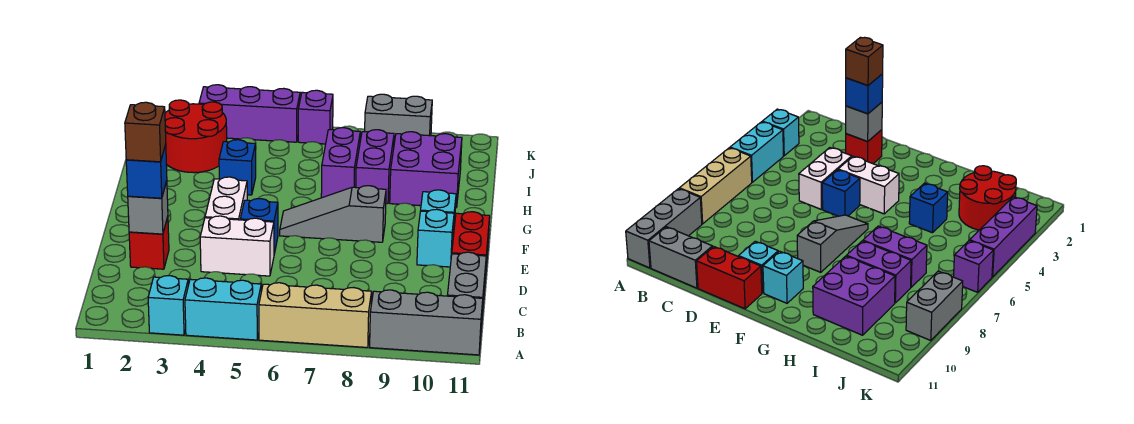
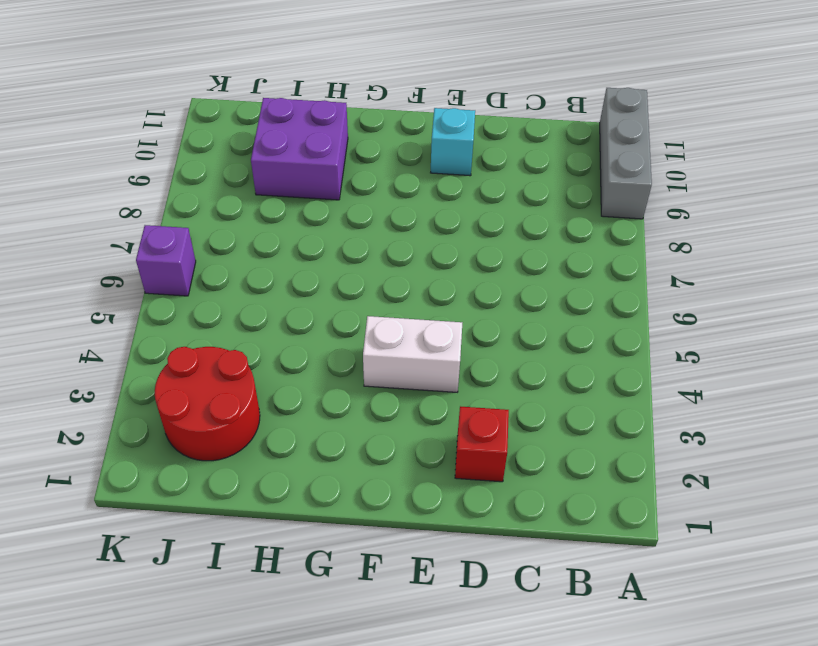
none -> cyan brick A3 level 1
none -> cyan brick A4:A5 level 1
none -> tan brick A6:A8 level 1

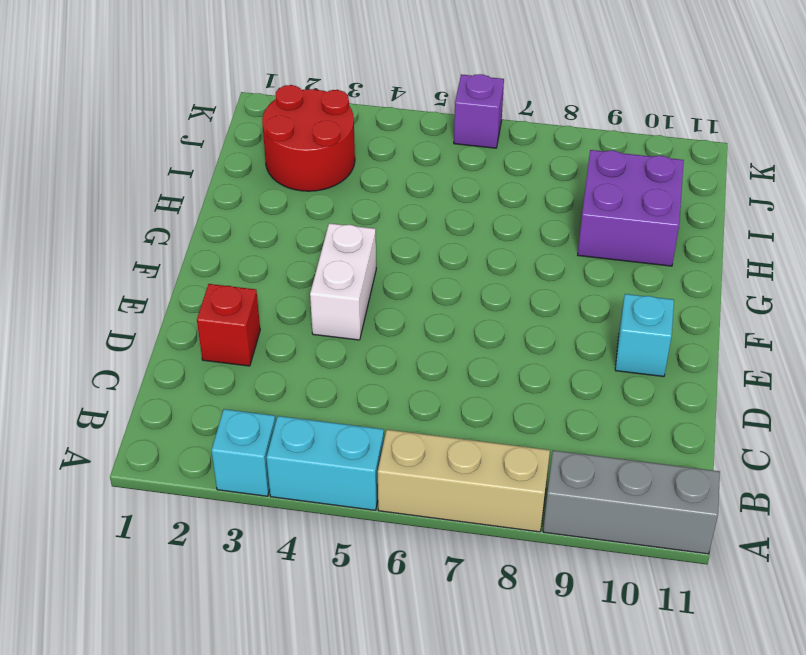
none -> grey brick B11:C11 level 1
none -> white brick D4:D5 level 1
none -> red brick D11:E11 level 1

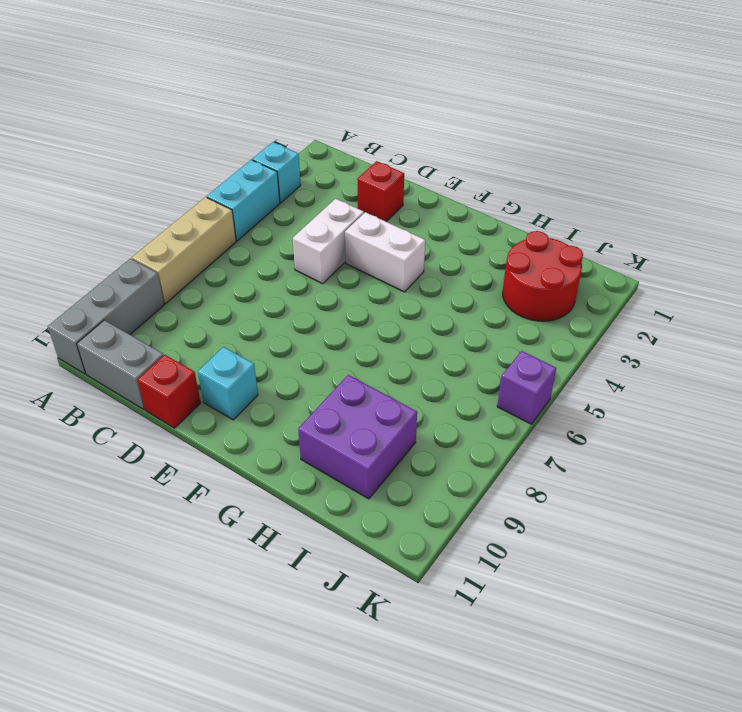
red brick D11 level 1 -> red brick D11:E11 level 1
none -> blue brick E5 level 1
none -> grey slope F6:F8 level 1 top 8
none -> cyan brick F10 level 1

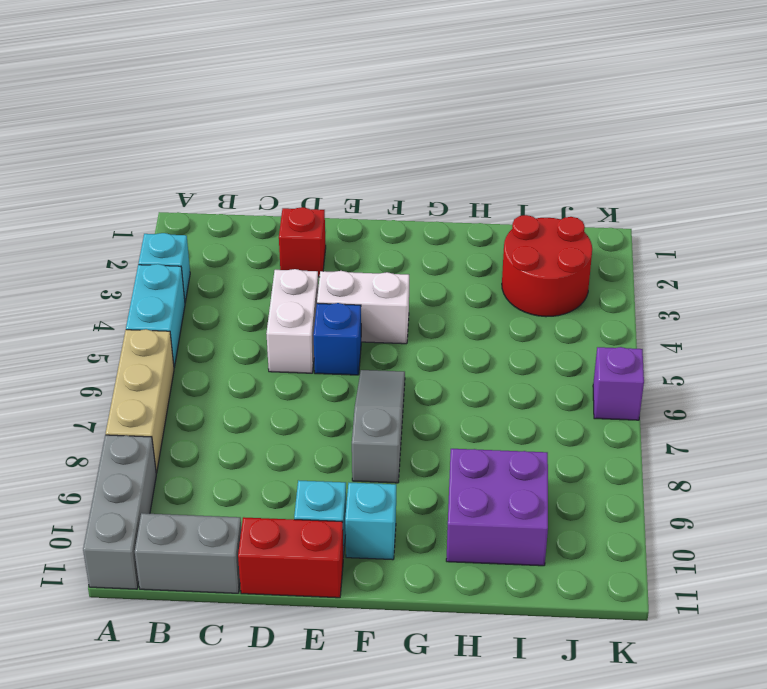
none -> blue brick H4 level 1
none -> purple brick H7:I7 level 1
none -> purple brick H8:I8 level 1

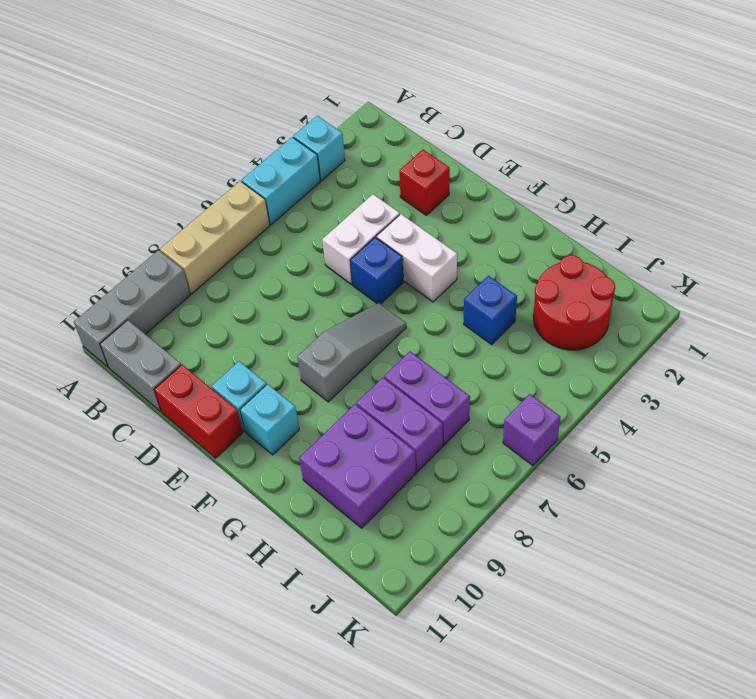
none -> purple brick K3:K5 level 1
none -> grey brick K8:K9 level 1
none -> grey brick D2 level 2

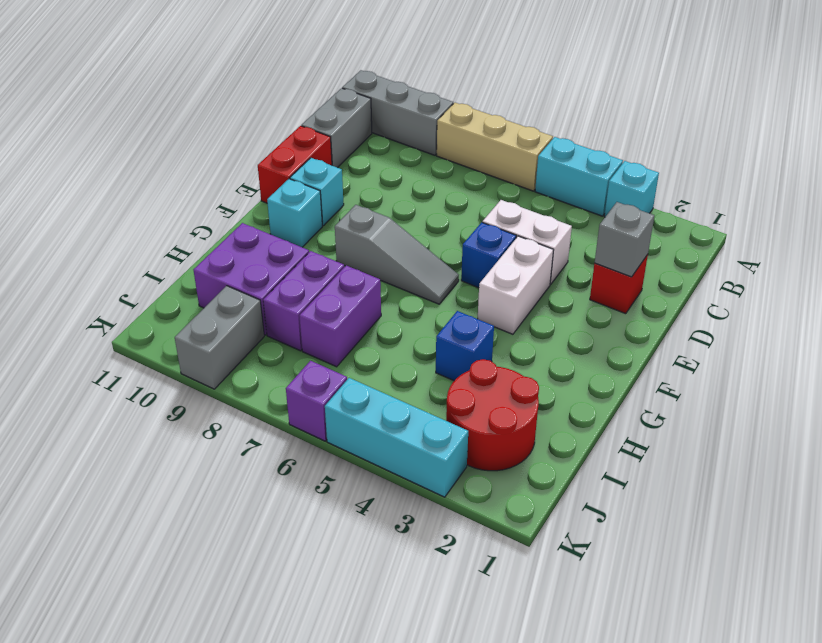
grey brick J9:K9 level 1 -> grey brick K8:K9 level 1
cyan brick K3:K5 level 1 -> purple brick K3:K5 level 1
none -> blue brick D2 level 3
none -> brown brick D2 level 4

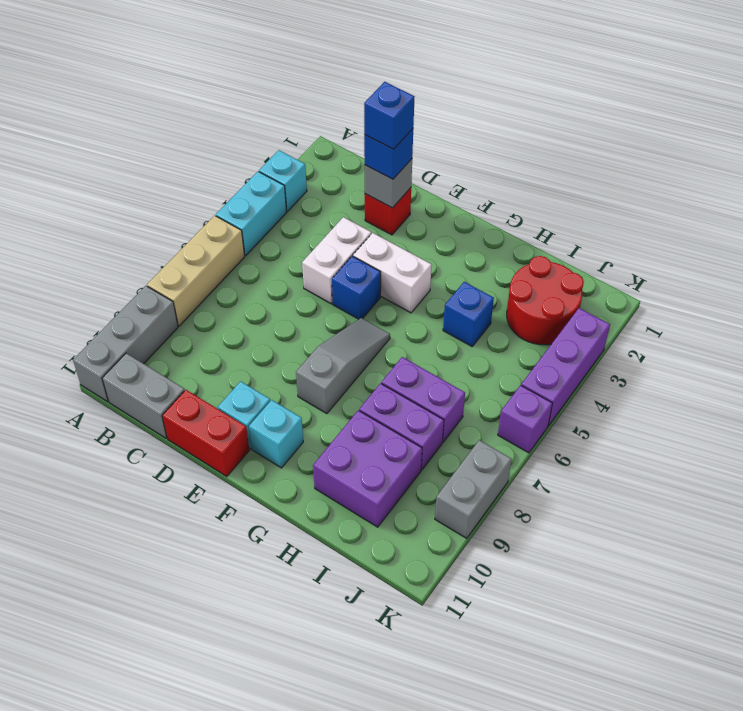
blue brick D2 level 4 -> brown brick D2 level 4

